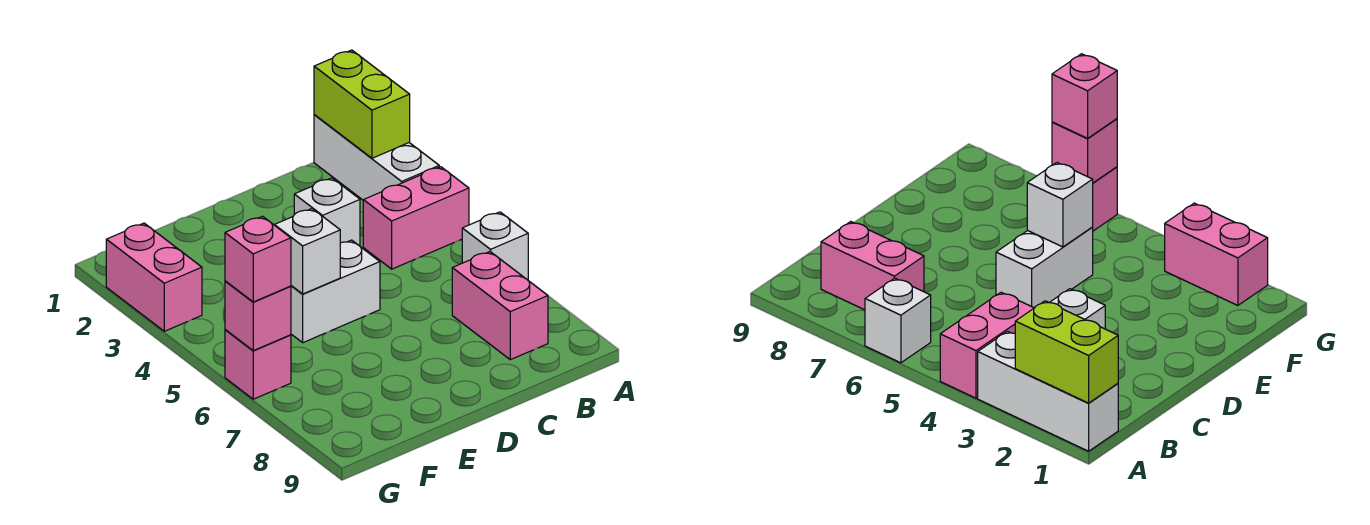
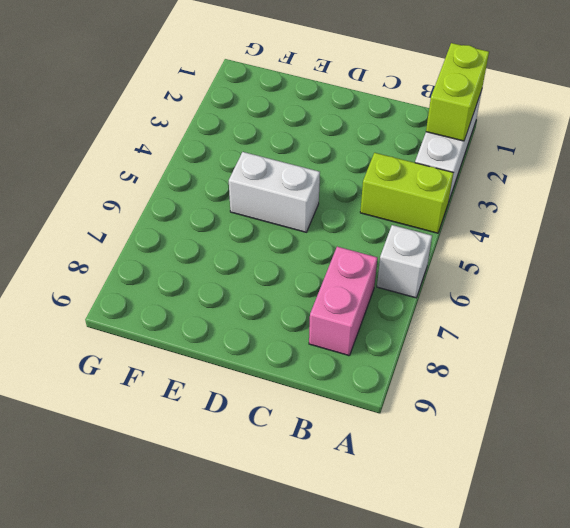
lime brick A4:B4 level 1 -> pink brick A4:B4 level 1
none -> white brick C3 level 1
none -> pink brick G2:G3 level 1
none -> pink brick G6 level 1

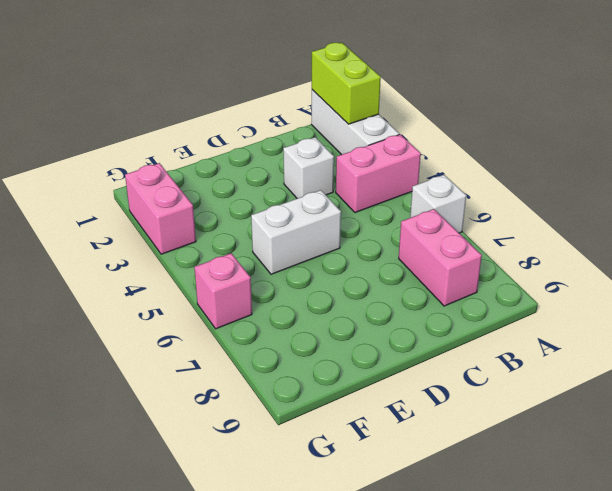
none -> white brick E5 level 2
none -> pink brick G6 level 2
none -> pink brick G6 level 3

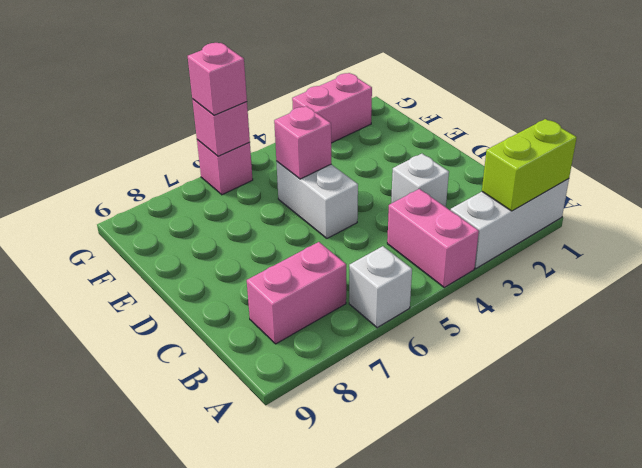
pink brick E5 level 2 -> white brick E5 level 2

